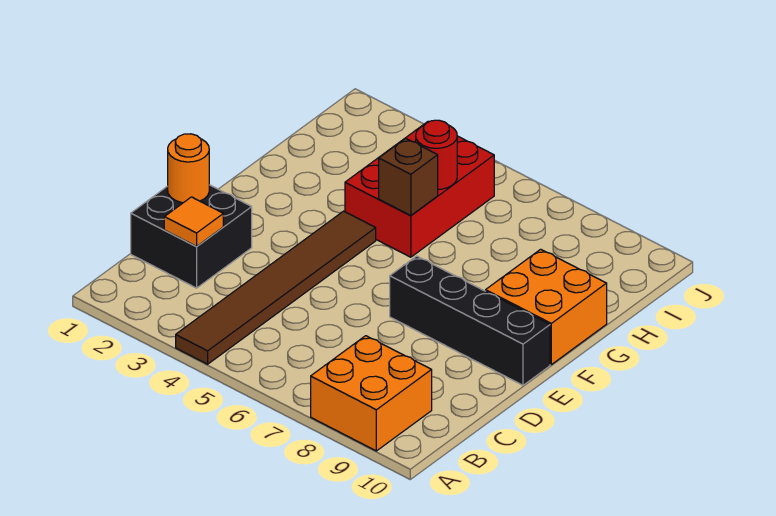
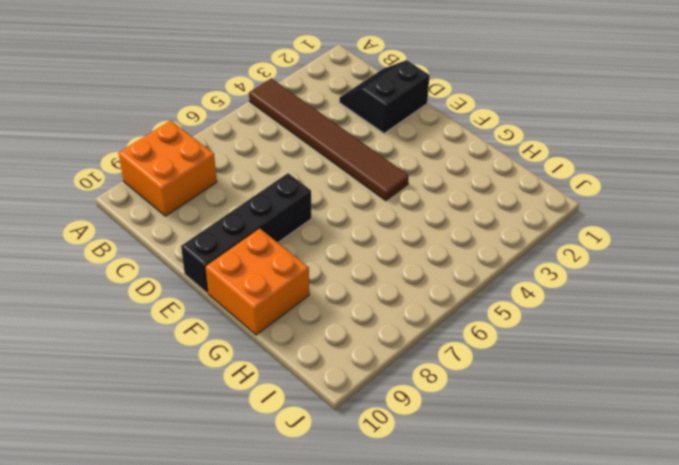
black slope C1:D2 level 1 top D -> black brick C1:D2 level 1
none -> red brick G4:I5 level 1
none -> orange tile C2 level 2

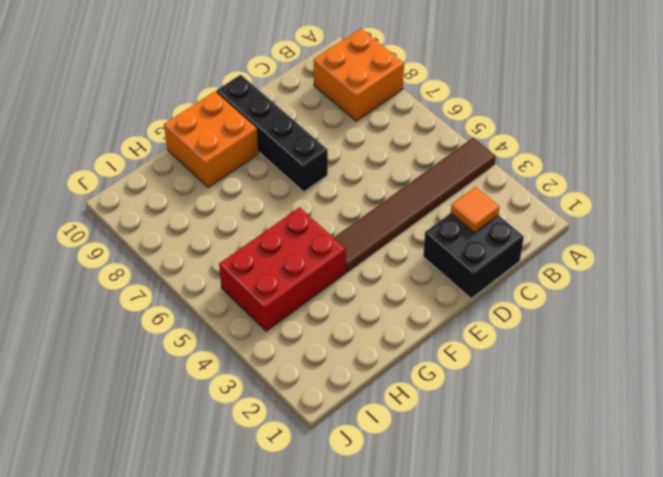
none -> orange round brick D1 level 2
none -> brown brick G5 level 2

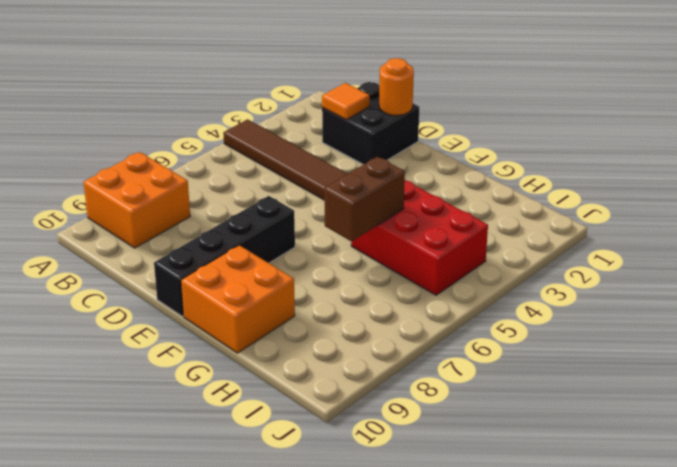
brown brick G5:G6 level 2 -> brown brick G5 level 2
none -> red round brick H5 level 2

